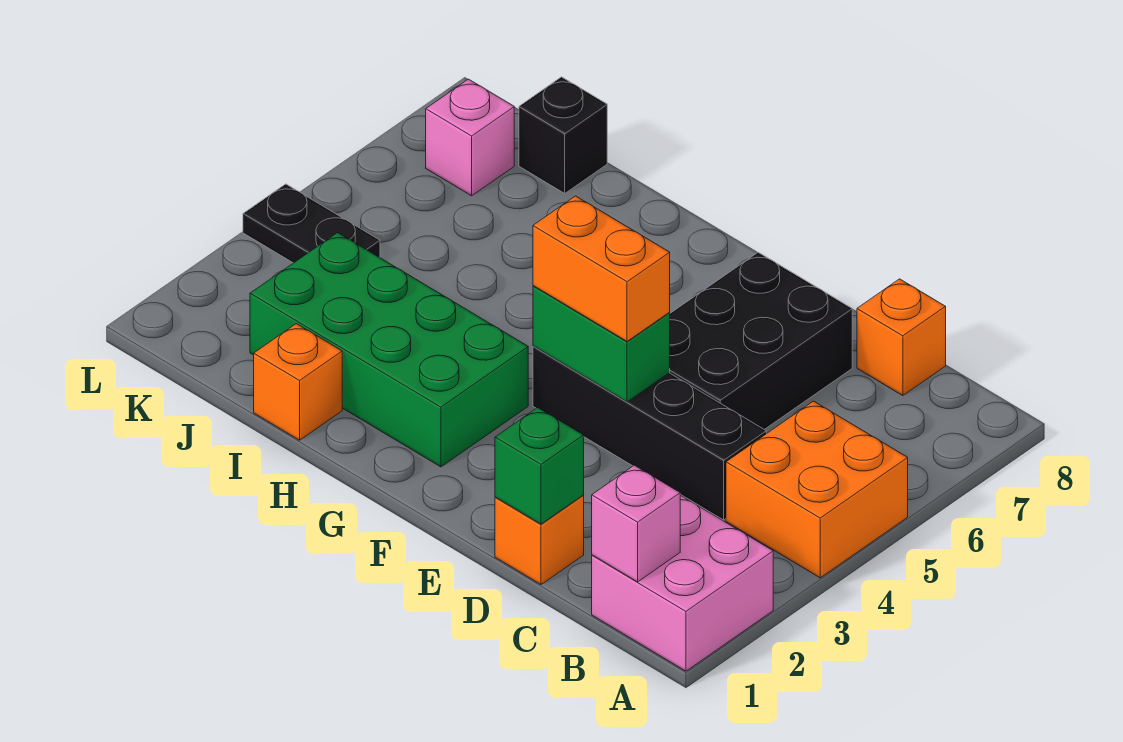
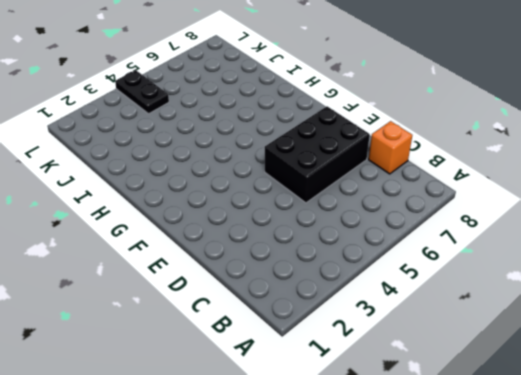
none -> pink brick A1:B2 level 1
none -> orange brick A4:B5 level 1
none -> black brick C4:F4 level 1

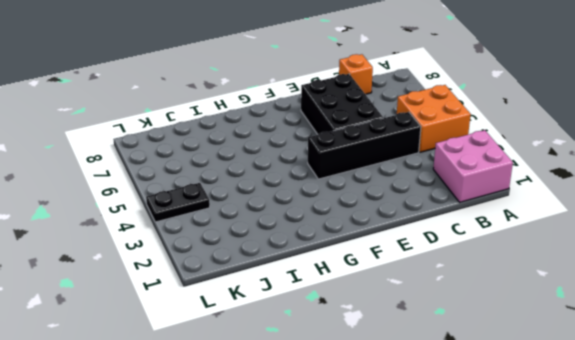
none -> orange brick D1 level 1
none -> green brick G2:J3 level 1
none -> orange brick I1 level 1

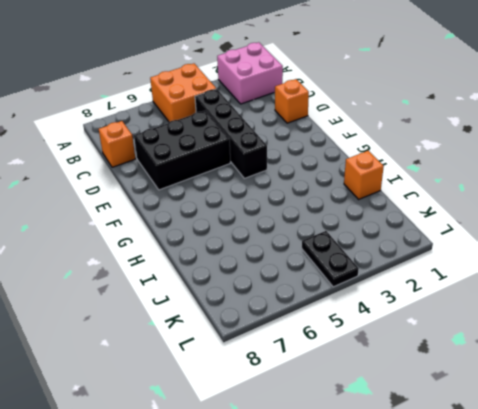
none -> green brick G2:J3 level 1
none -> black brick J8 level 1
none -> pink brick K7 level 1

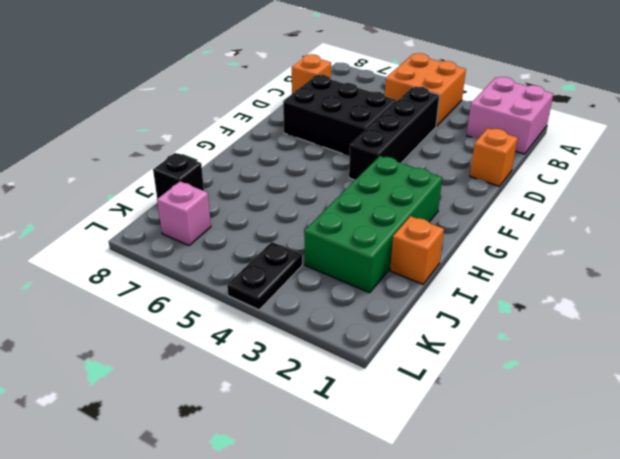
none -> pink brick B1 level 2
none -> green brick D1 level 2
none -> green brick E4:F4 level 2

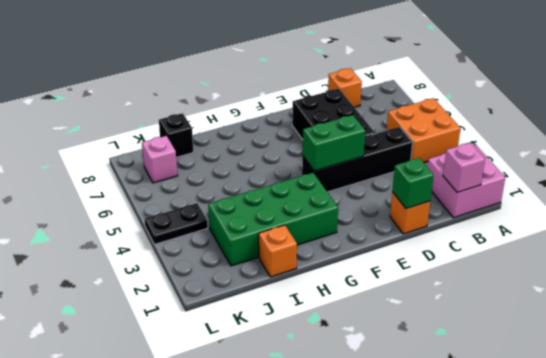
none -> orange brick E4:F4 level 3

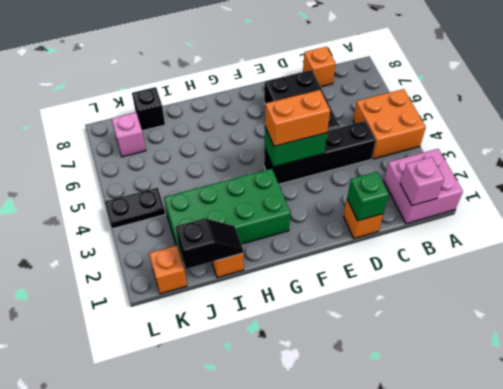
black slope I1:J1 level 2 top J -> none
orange brick K1 level 1 -> none

